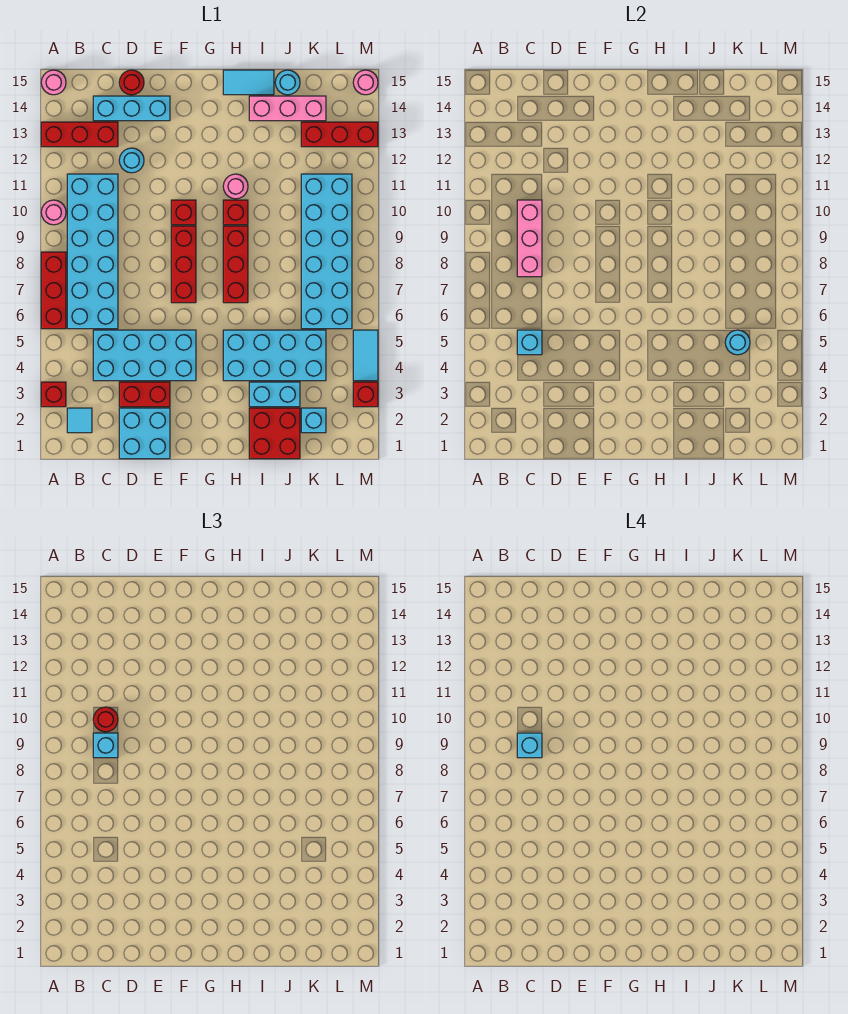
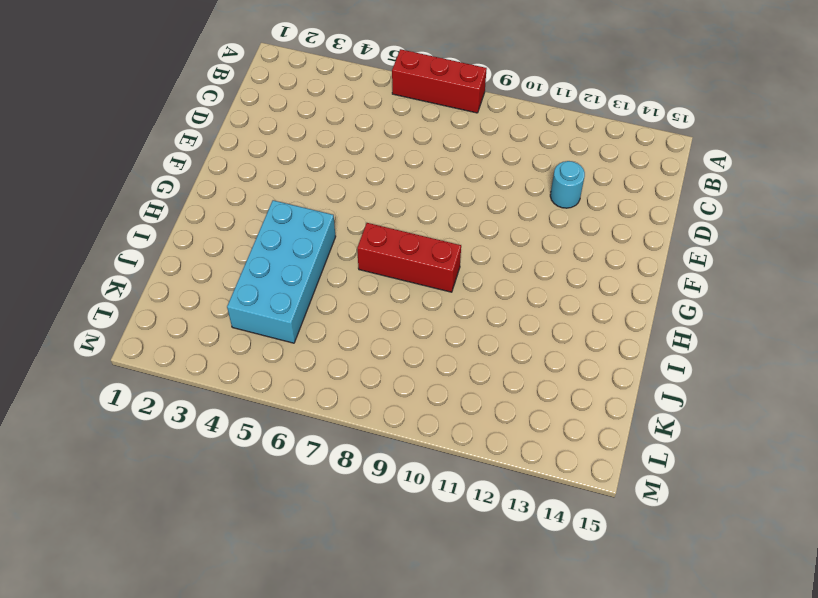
none -> red brick A3 level 1
none -> pink round brick A10 level 1
none -> red brick A13:C13 level 1
none -> pink round brick A15 level 1

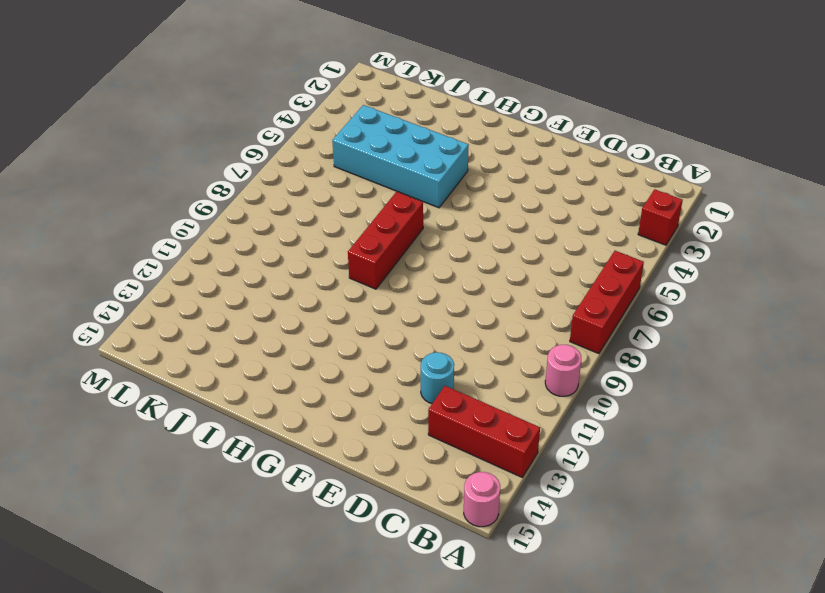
none -> cyan tile B2 level 1
none -> cyan brick B6:C11 level 1
none -> cyan brick C4:F5 level 1
none -> cyan brick C14:E14 level 1

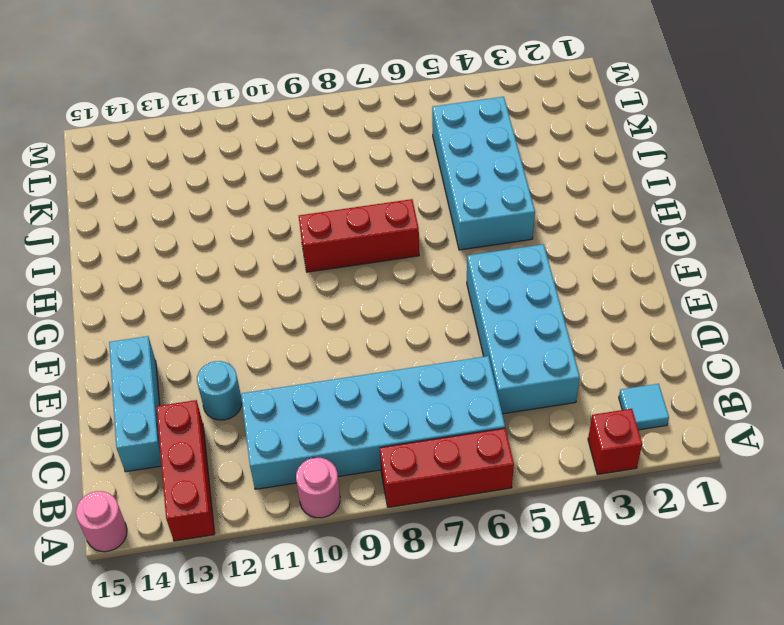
none -> cyan brick D1:E2 level 1
none -> red brick D3:E3 level 1
none -> red round brick D15 level 1
none -> red brick F7:F9 level 1

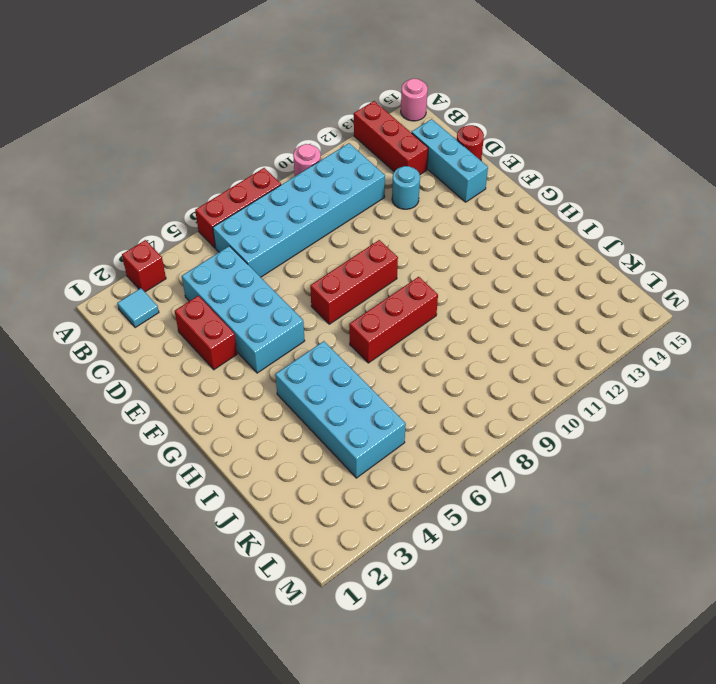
none -> cyan brick D1:E2 level 1
none -> red brick F10 level 1
none -> red brick H10 level 1
none -> pink round brick H11 level 1

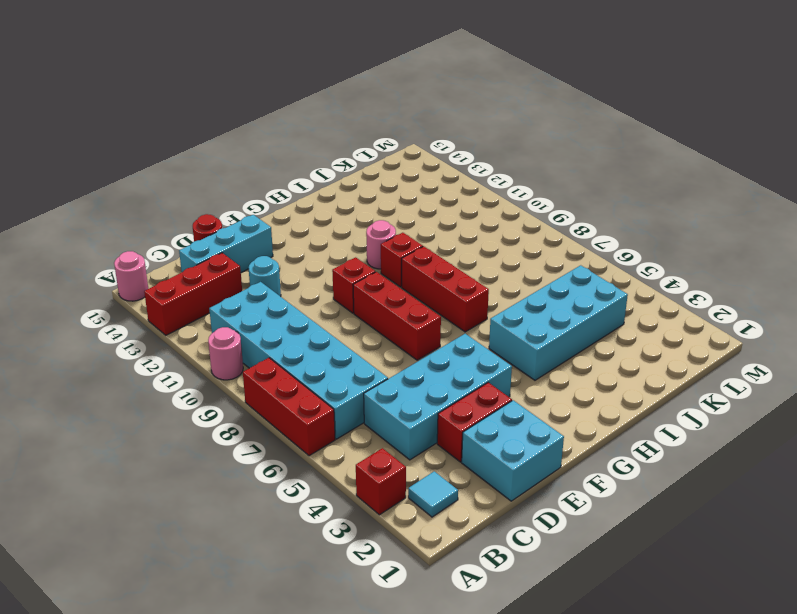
none -> cyan tile H15:I15 level 1
none -> red brick I1:J2 level 1
none -> cyan brick I3:J3 level 1
none -> pink brick I14:K14 level 1

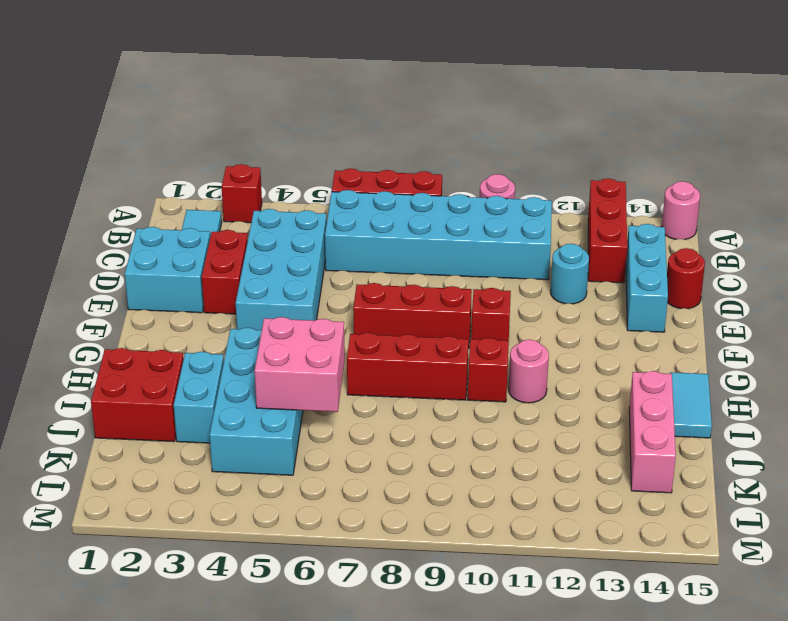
pink brick I5:J6 level 2 -> none
none -> cyan round brick J15 level 1
none -> cyan brick K2 level 1
none -> cyan brick K6:L11 level 1
none -> red brick K13:M13 level 1

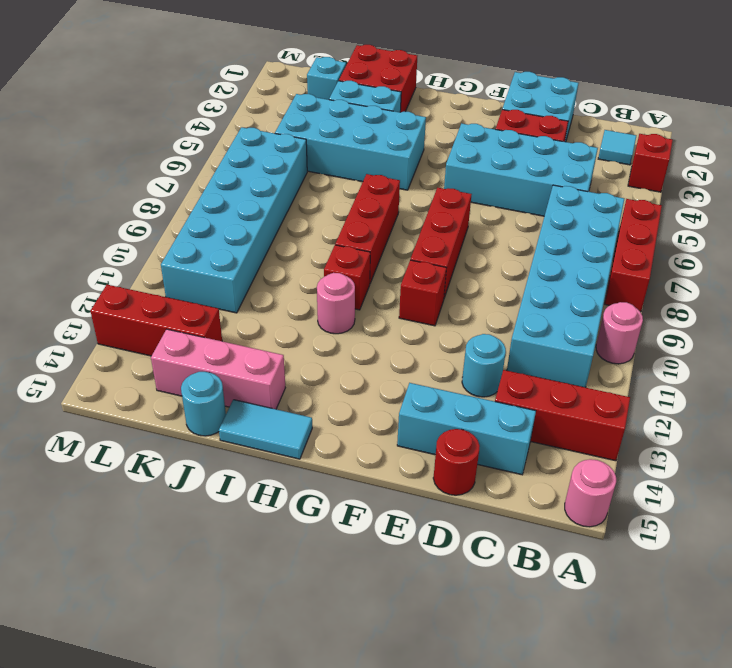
none -> red brick M3 level 1
none -> cyan tile M4:M5 level 1
none -> pink round brick M15 level 1
none -> cyan brick C5 level 2

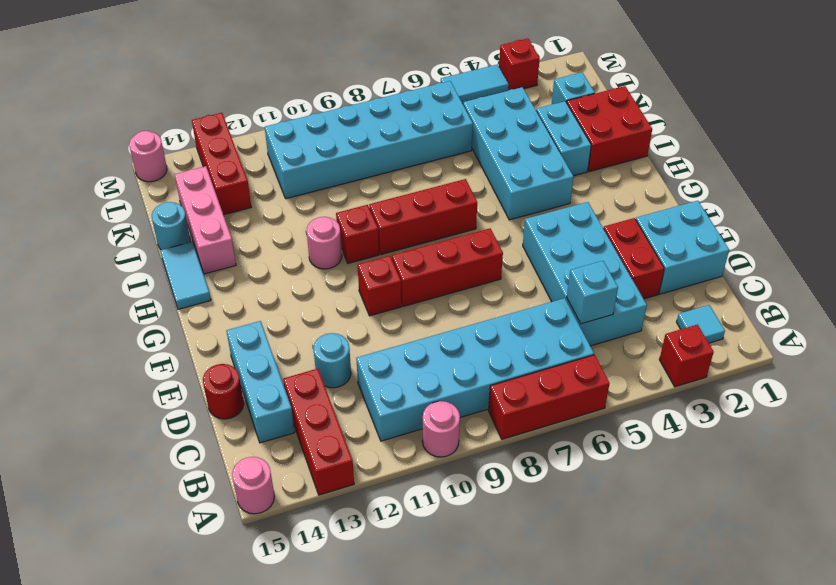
none -> pink brick C8:C10 level 2
none -> cyan round brick K5 level 2
none -> cyan brick C9 level 3
none -> red round brick C10 level 3

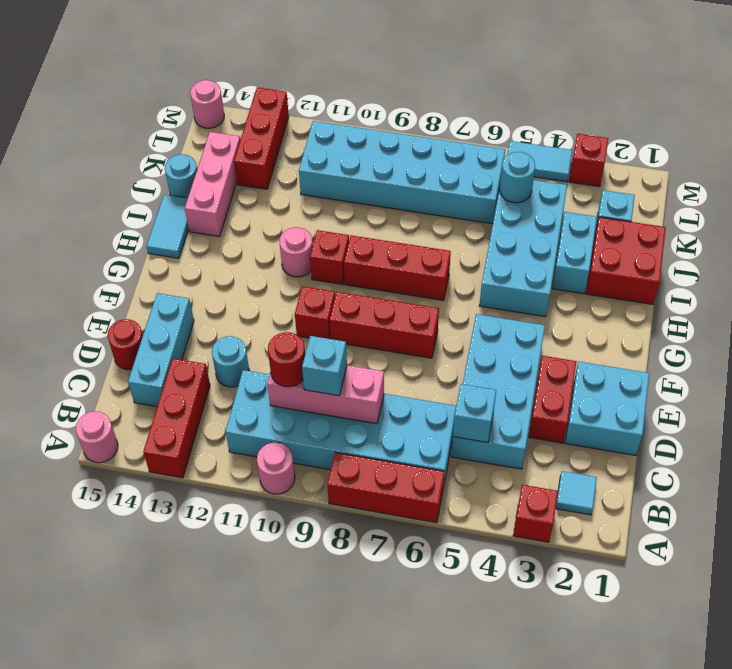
none -> cyan brick C9 level 4

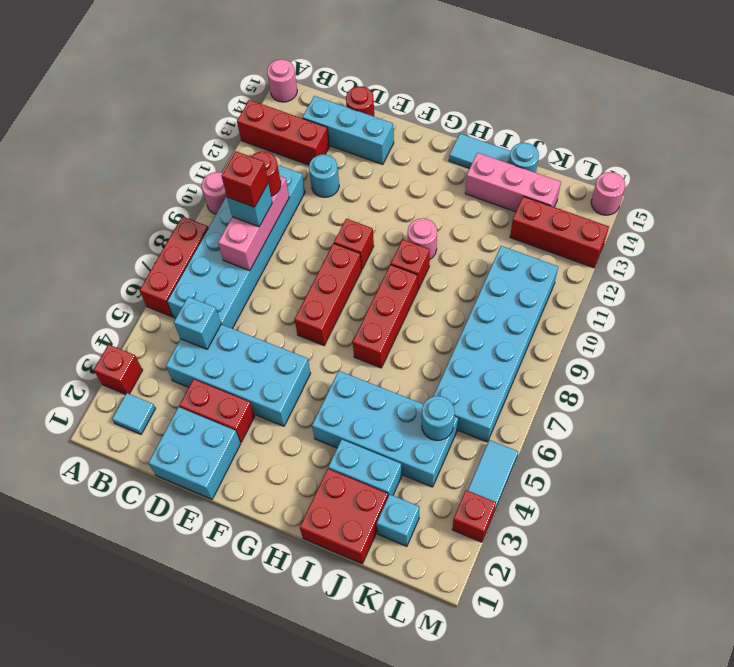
red brick C9 level 4 -> cyan brick C9 level 4

